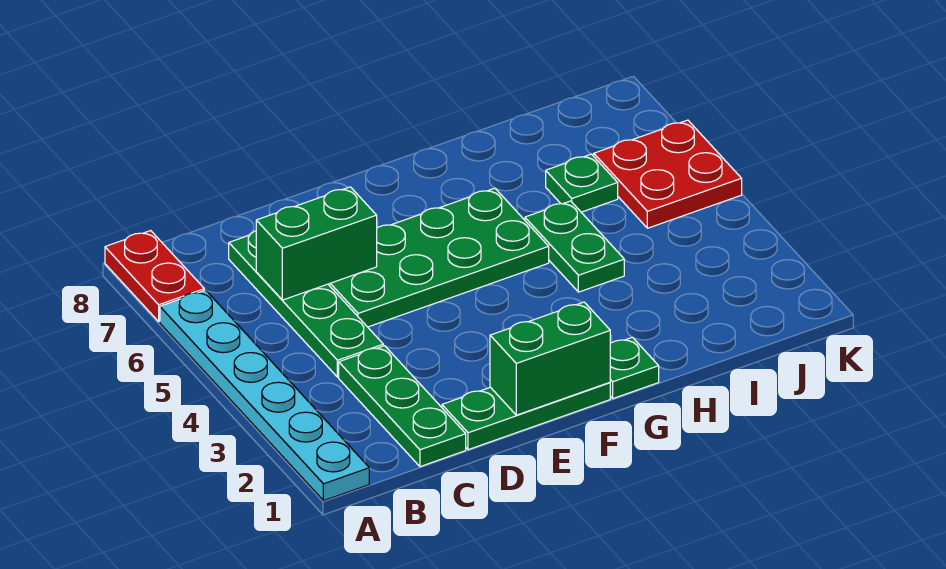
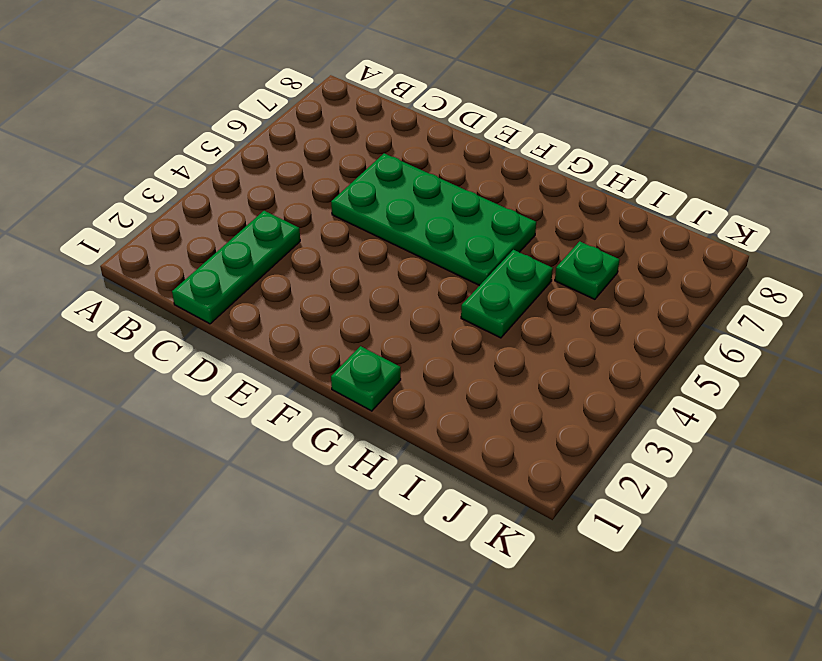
none -> cyan plate A1:A6 level 1
none -> red plate A7:A8 level 1
none -> green plate C4:C7 level 1

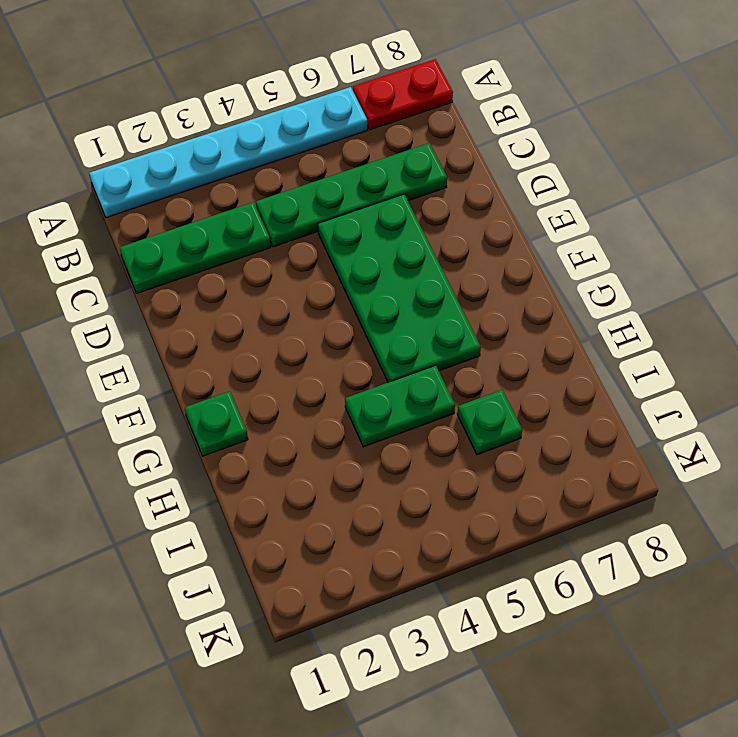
none -> green plate D1:F1 level 1
none -> red plate J5:K6 level 1
none -> green brick C6:D6 level 2

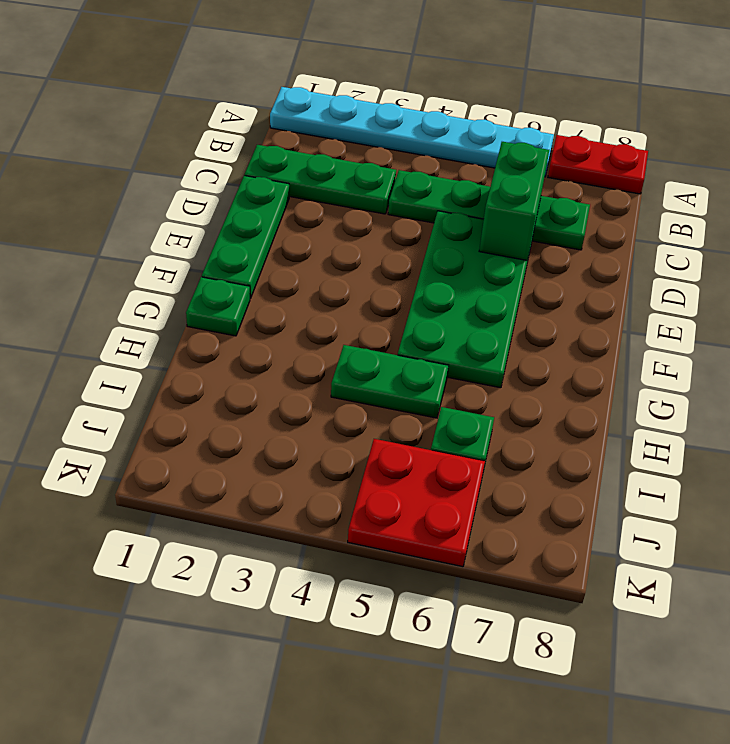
none -> green brick E1:F1 level 2

